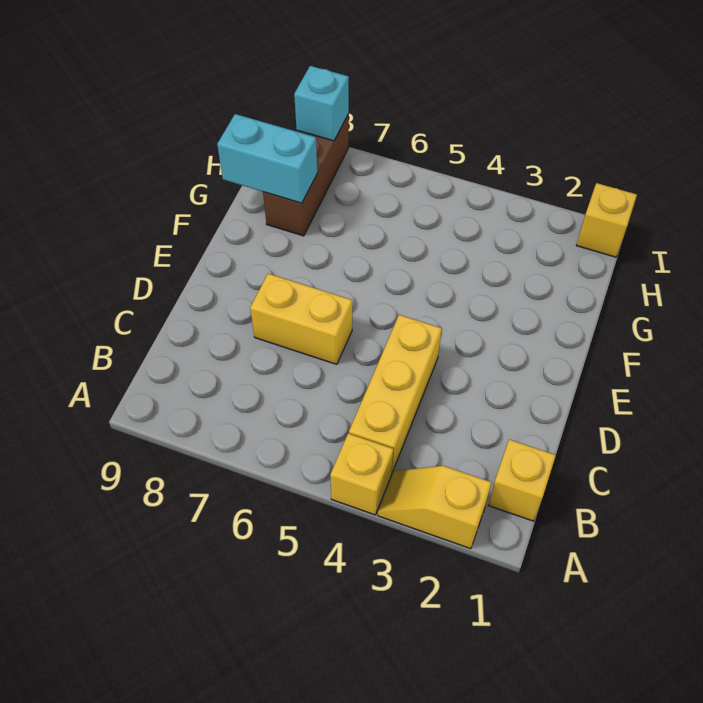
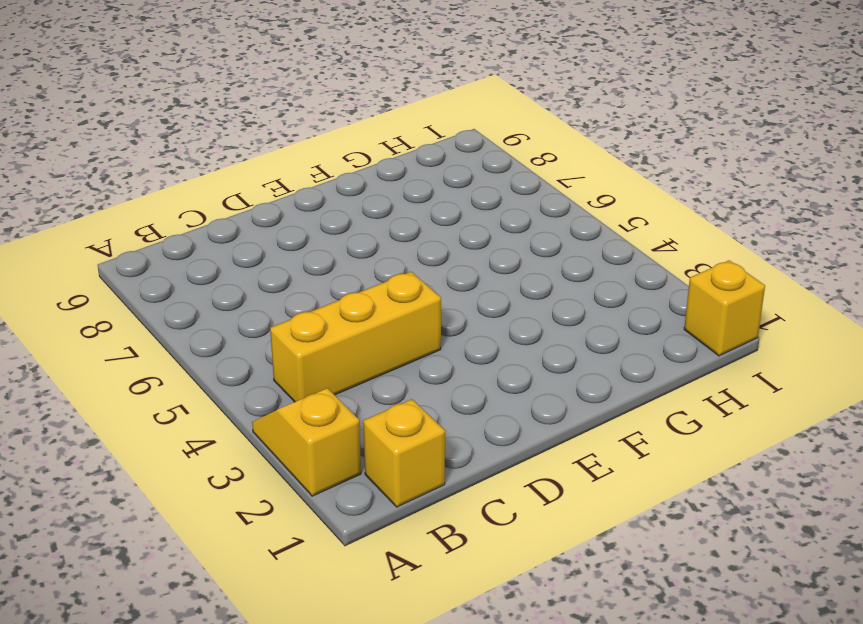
none -> yellow brick A4 level 1
none -> yellow brick D6:D7 level 1

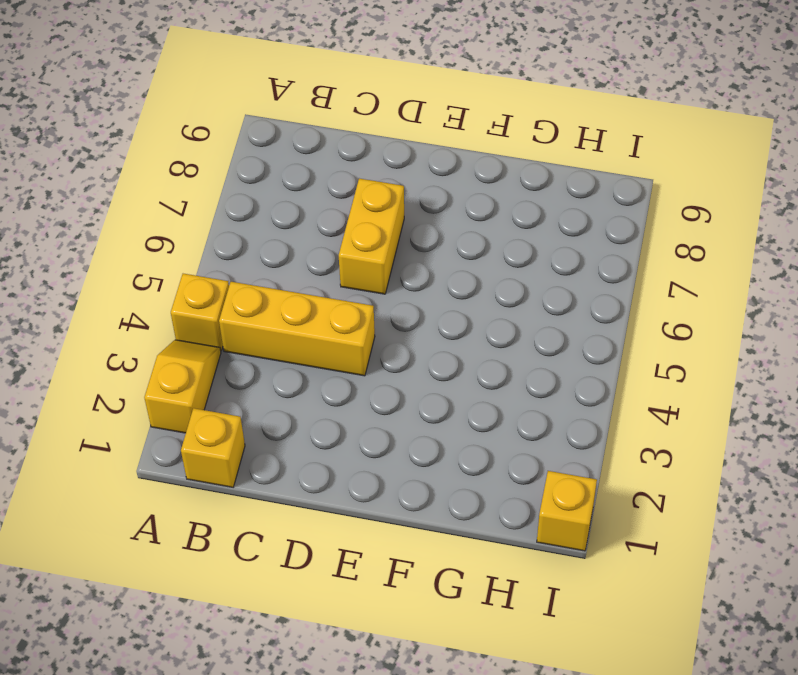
none -> brown brick G8:I8 level 1
none -> cyan brick G8:G9 level 2

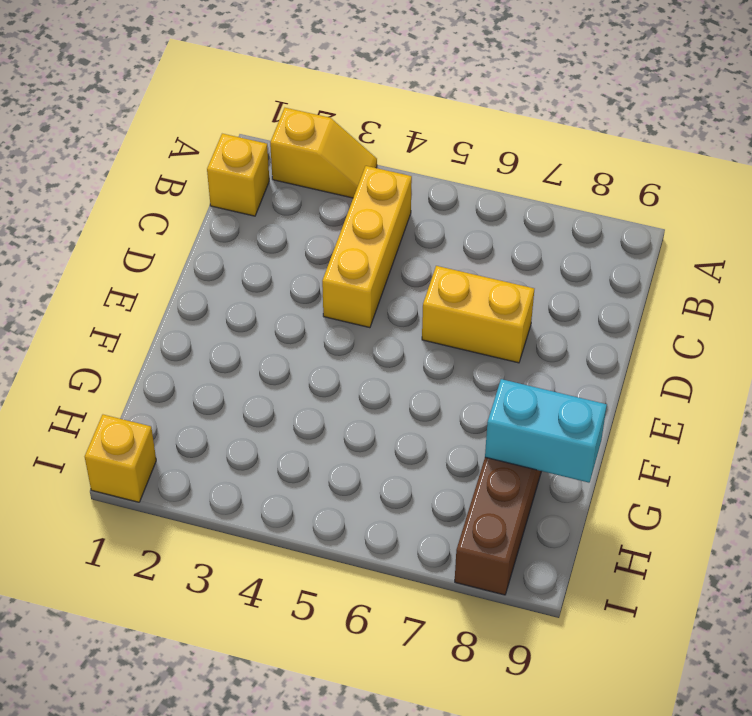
none -> yellow brick A4 level 1
none -> cyan brick I8 level 2

